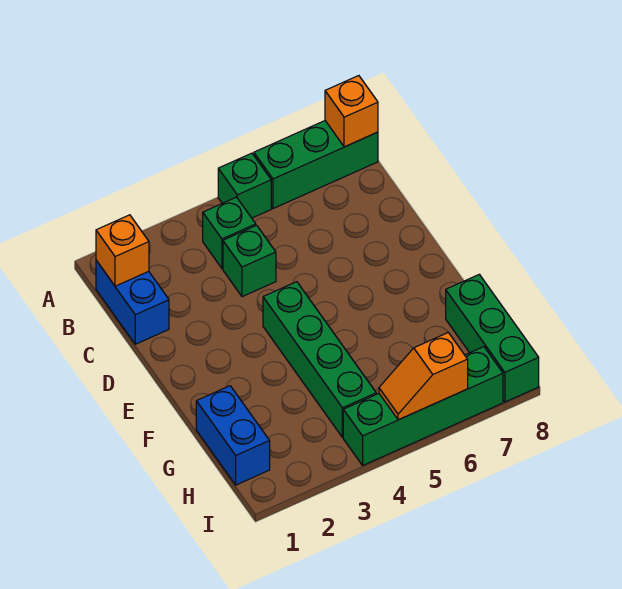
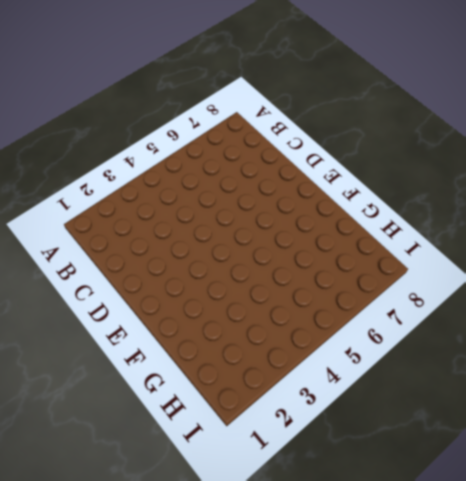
none -> green brick A5 level 1
none -> green brick A6:A8 level 1
none -> blue brick B1:C1 level 1

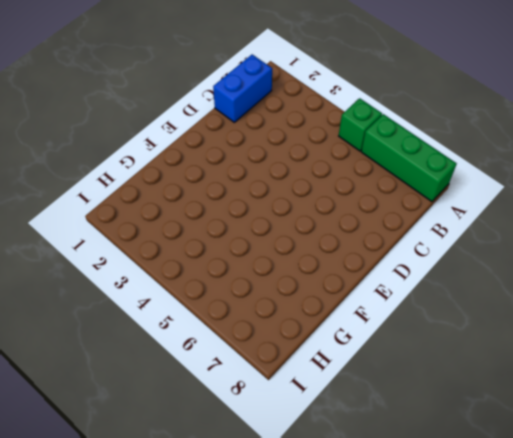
none -> green brick B4 level 1
none -> green brick C4 level 1
none -> green brick E4:H4 level 1

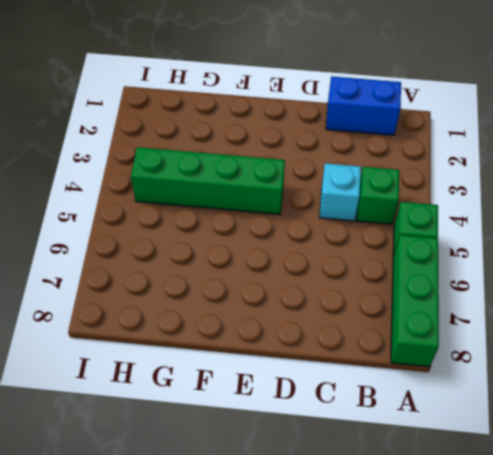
cyan brick C4 level 1 -> green brick C4 level 1
none -> blue brick G1:H1 level 1
none -> green brick G8:I8 level 1
none -> green brick I4:I7 level 1

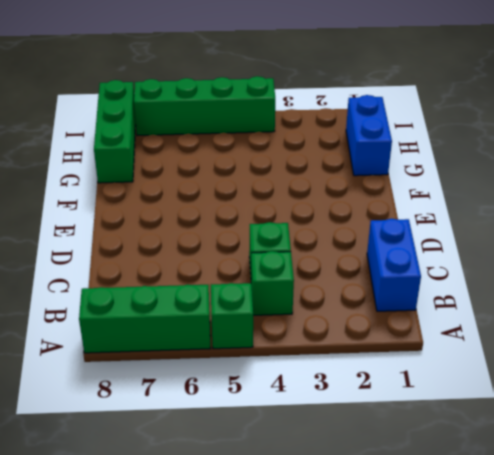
none -> green brick E4:H4 level 1
none -> orange brick A8 level 2
none -> orange brick B1 level 2

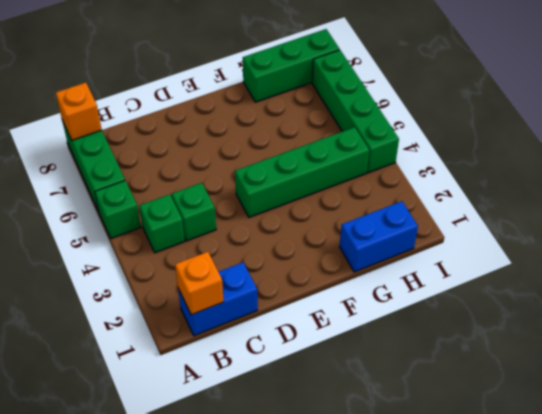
none -> orange slope I5:I6 level 2 top 6

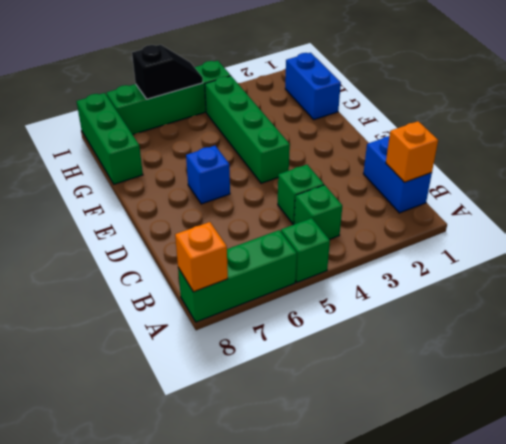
blue brick E6 level 1 -> none
black slope I5:I6 level 2 top 6 -> orange slope I5:I6 level 2 top 6

